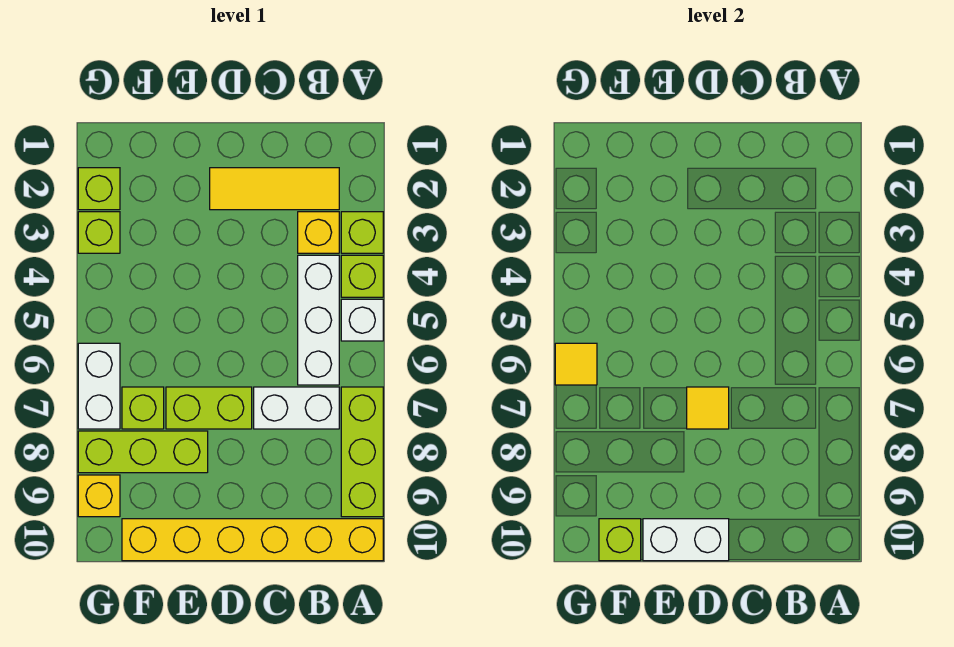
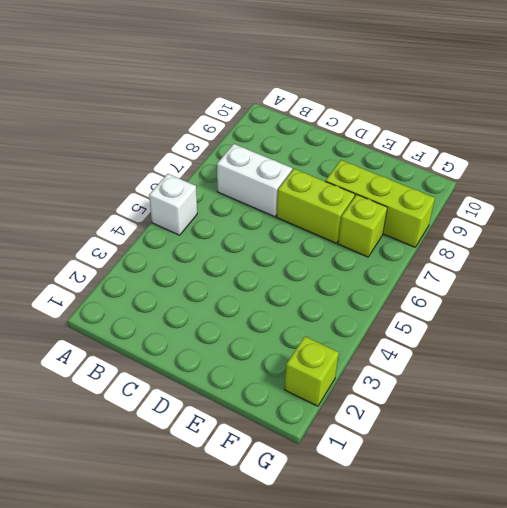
none -> lime brick A3 level 1
none -> lime brick A4 level 1
none -> lime brick A7:A9 level 1

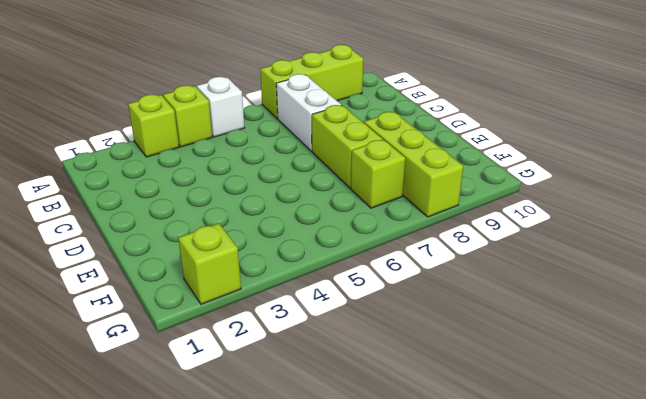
none -> yellow brick A10:F10 level 1
none -> yellow tile B2:D2 level 1
none -> yellow brick B3 level 1

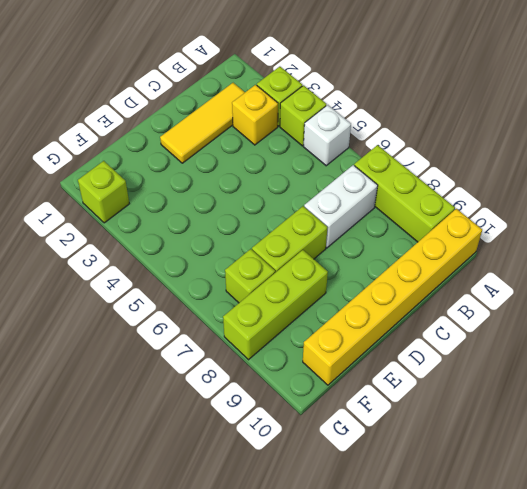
none -> white brick B4:B6 level 1
none -> lime brick G3 level 1
none -> white brick G6:G7 level 1

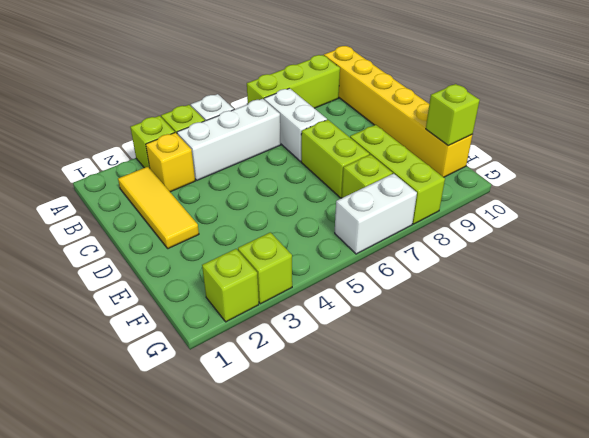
none -> yellow brick G9 level 1
none -> yellow tile D7 level 2
none -> white brick D10:E10 level 2

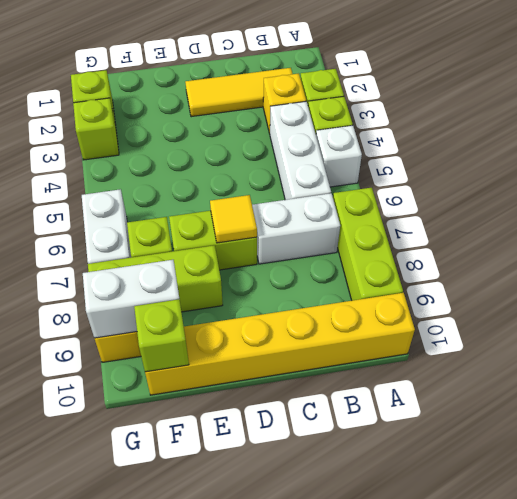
white brick F9:G9 level 2 -> white brick D10:E10 level 2
none -> yellow tile G6 level 2

